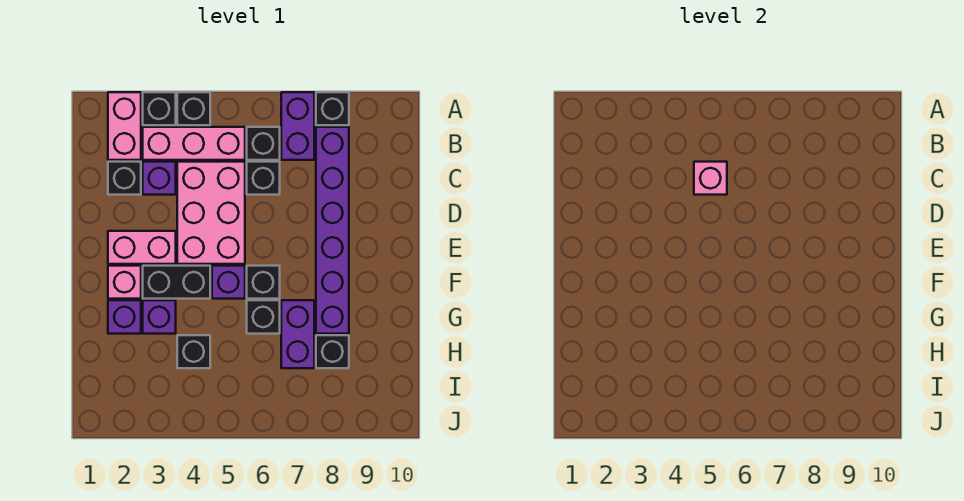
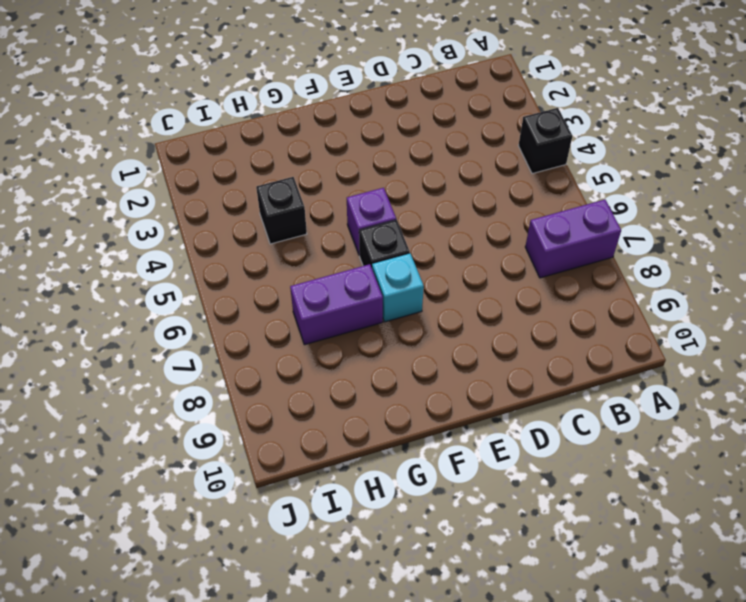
cyan brick F7 level 1 -> none
none -> pink brick A2:B2 level 1
none -> black brick A3 level 1
none -> black brick A8 level 1

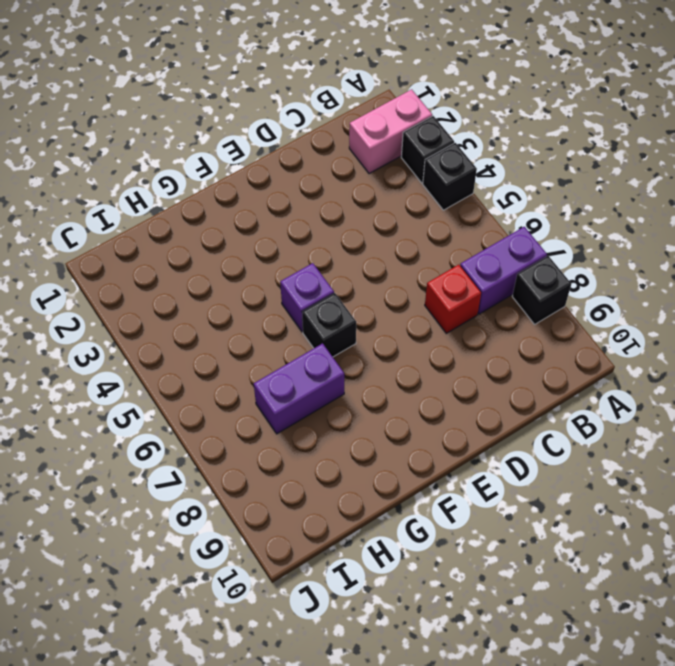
red brick C7 level 1 -> none
none -> pink brick B3:B5 level 1
none -> black brick B6 level 1
none -> purple brick B8:G8 level 1

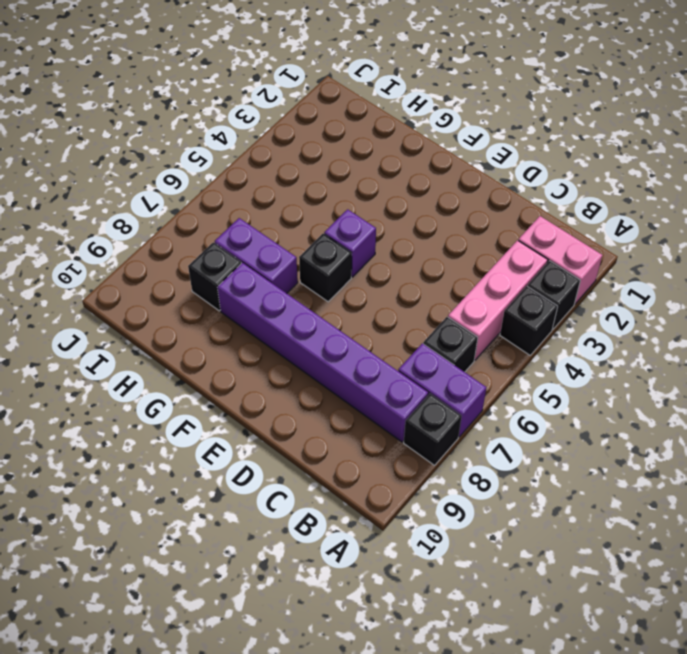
none -> black brick C2 level 1
none -> purple brick C3 level 1
none -> pink brick C4:E5 level 1

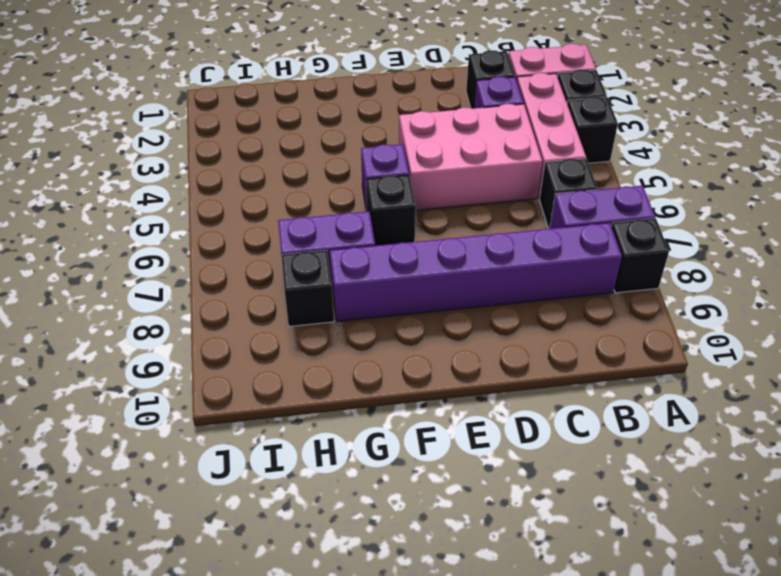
none -> black brick C6 level 1
none -> pink brick E2:E3 level 1
none -> pink brick F2 level 1

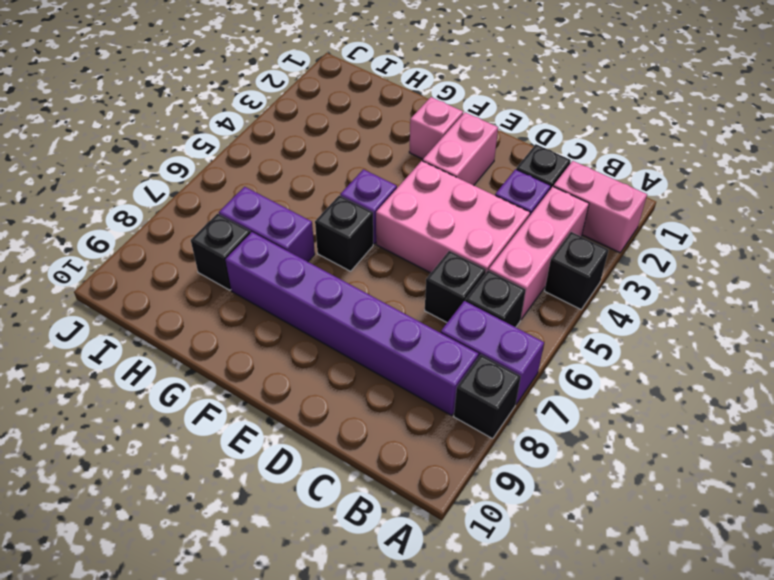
none -> black brick A3 level 1
none -> black brick F3:F4 level 1
none -> purple brick G2 level 1

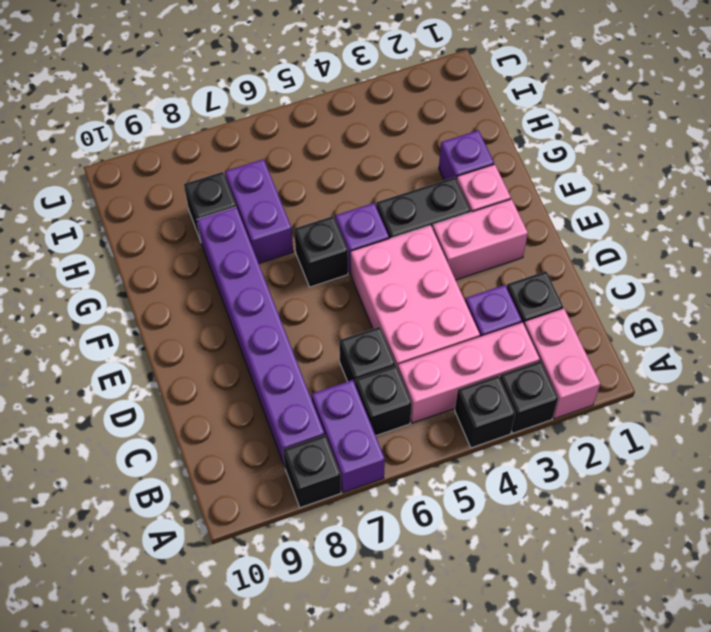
none -> purple brick G3 level 1
none -> black brick G6 level 1
none -> black brick H4 level 1

